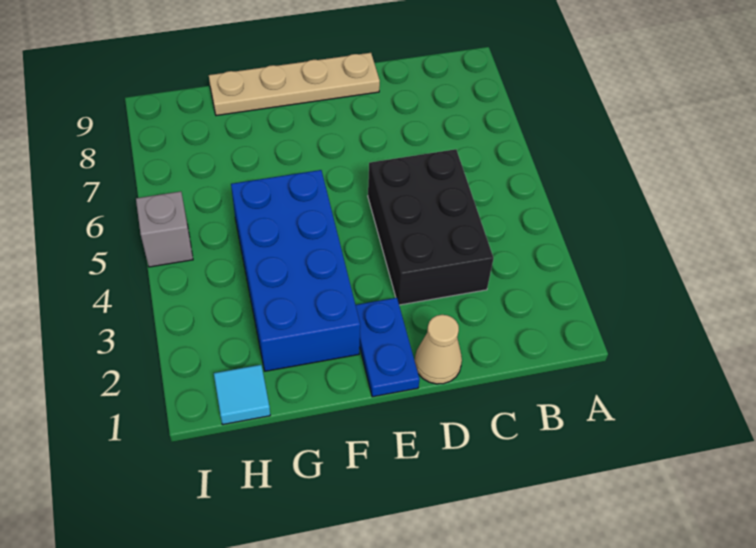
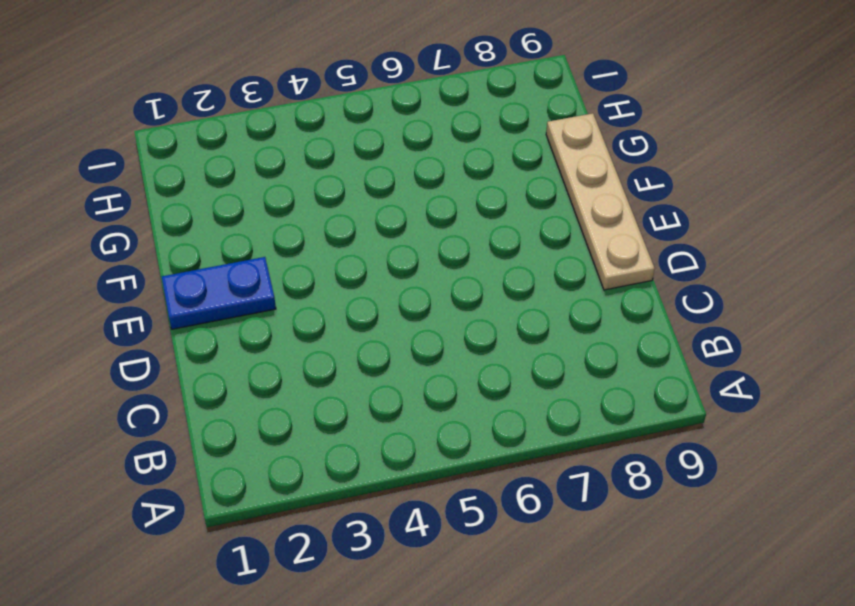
none -> black brick C3:D5 level 1
none -> tan cone D1 level 1

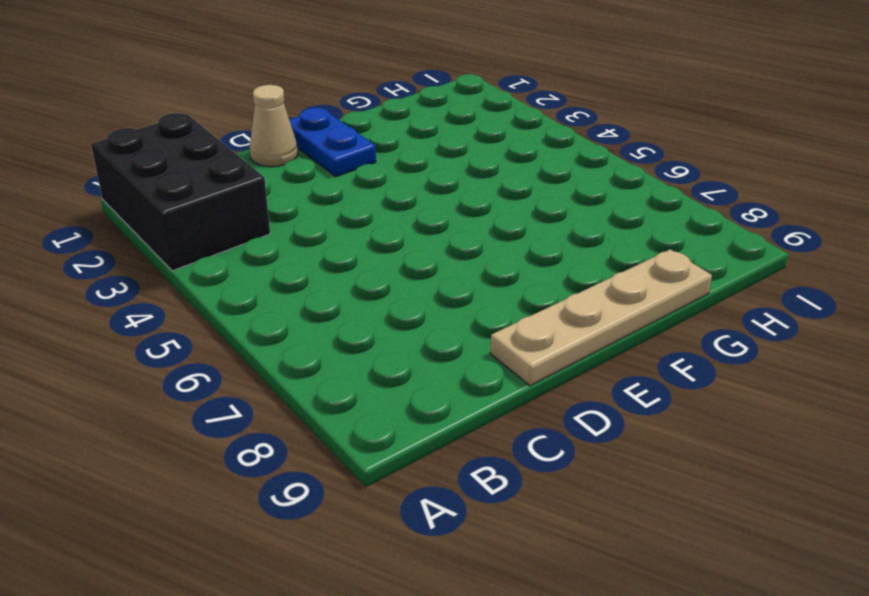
black brick A1:B3 level 1 -> black brick C3:D5 level 1
none -> blue brick F2:G5 level 1
none -> cyan tile H1 level 1

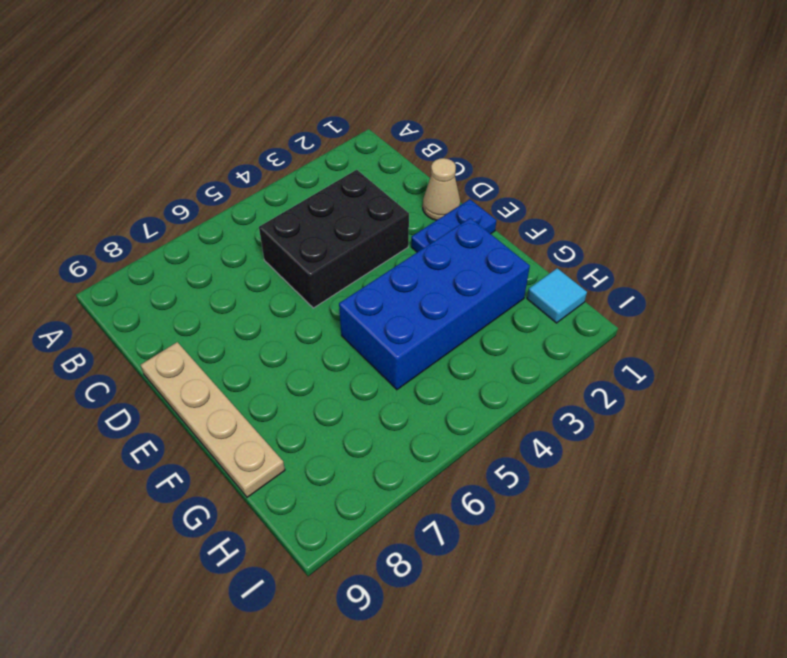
none -> grey brick I5 level 1

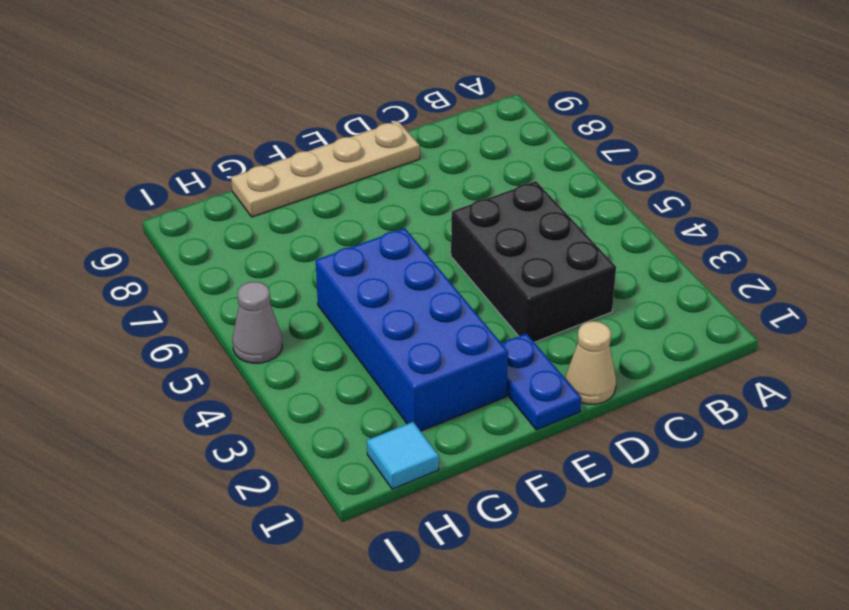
grey cone I5 level 1 -> grey brick I5 level 1

